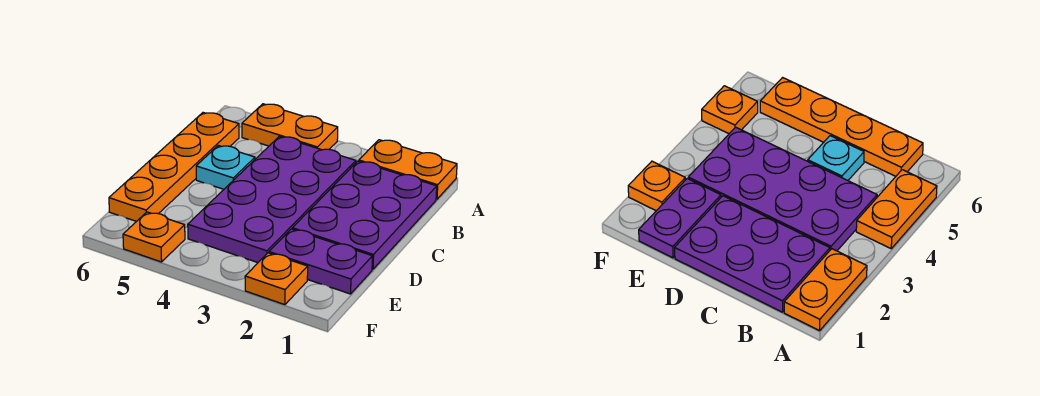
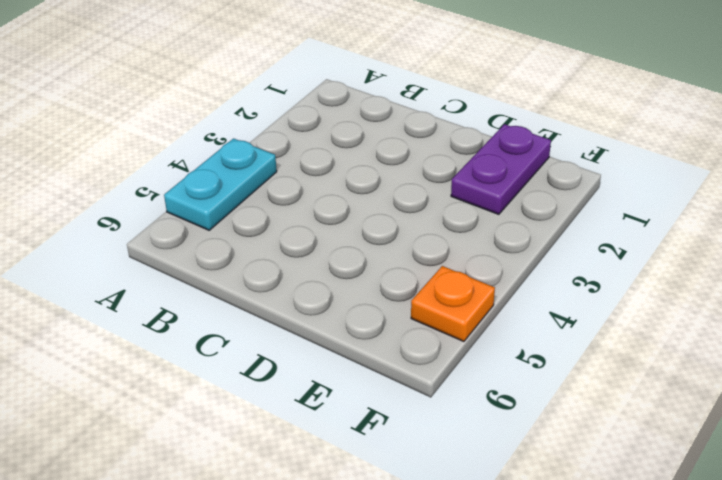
cyan plate A4:A5 level 1 -> orange plate A4:A5 level 1
none -> orange plate A1:A2 level 1
none -> purple plate B1:D2 level 1

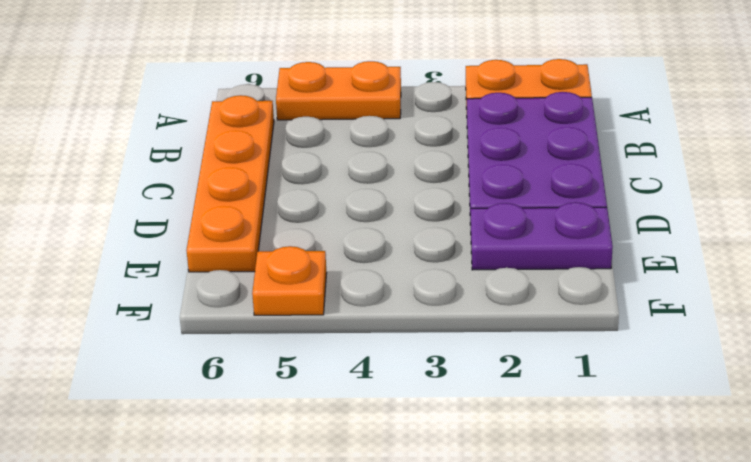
none -> purple plate B3:E4 level 1
none -> cyan plate C5 level 1

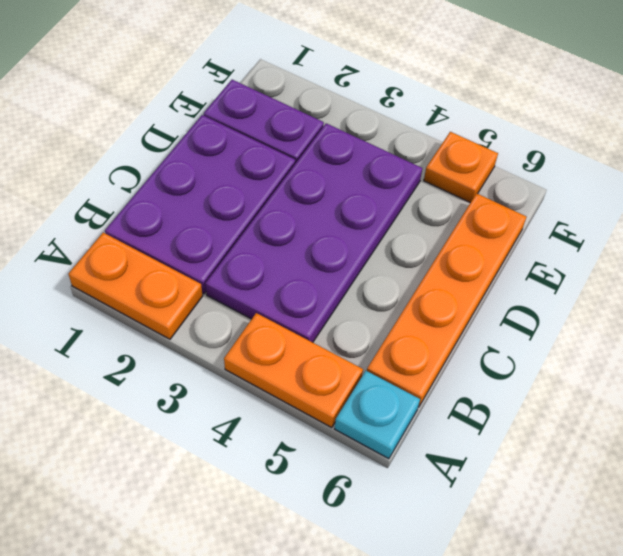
cyan plate A6 level 1 -> cyan plate C5 level 1
none -> orange plate F2 level 1

